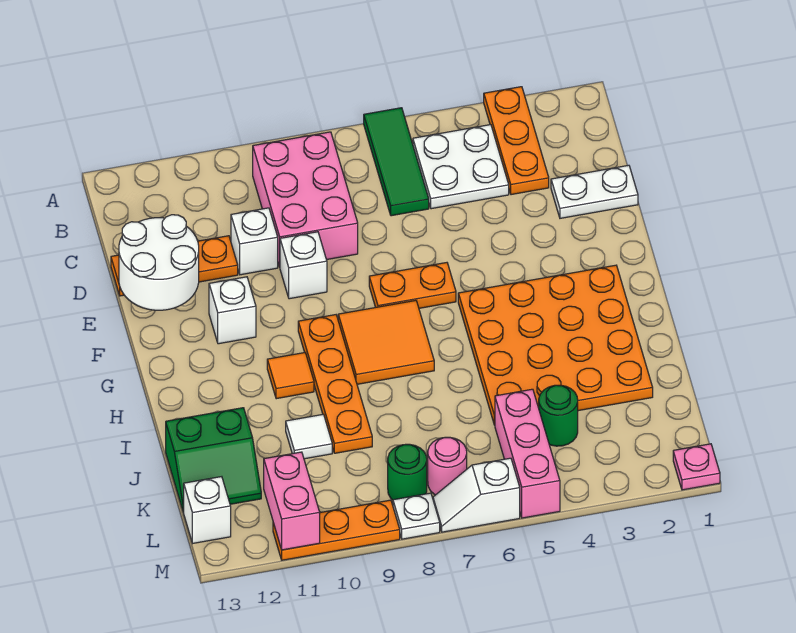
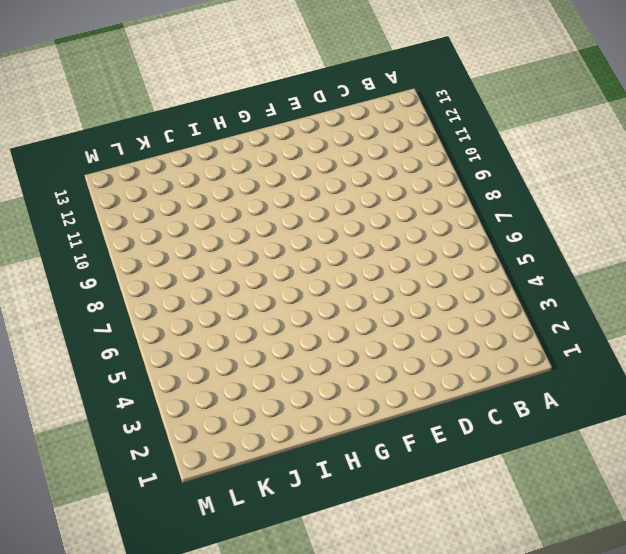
none -> orange plate A3:C3 level 1
none -> green tile A6:C6 level 1
none -> white plate B4:C5 level 1

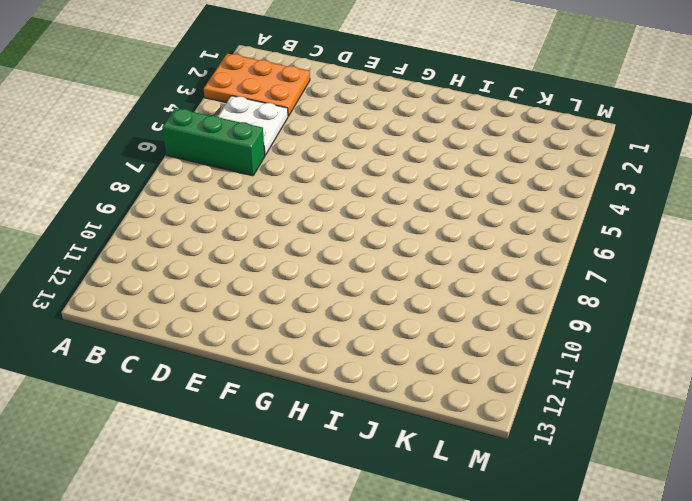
orange plate A2:C3 level 1 -> orange plate A3:C3 level 1
green brick A6:C6 level 1 -> green tile A6:C6 level 1
none -> pink brick B8:D9 level 1
none -> white plate D1:D2 level 1
none -> white brick D10 level 1

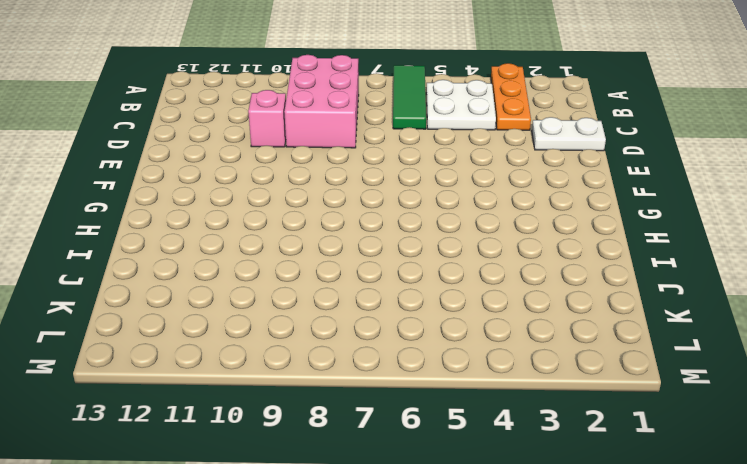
pink brick D10 level 1 -> white brick D10 level 1
none -> orange plate D11:D13 level 1
none -> white brick E9 level 1
none -> orange plate F6:F7 level 1

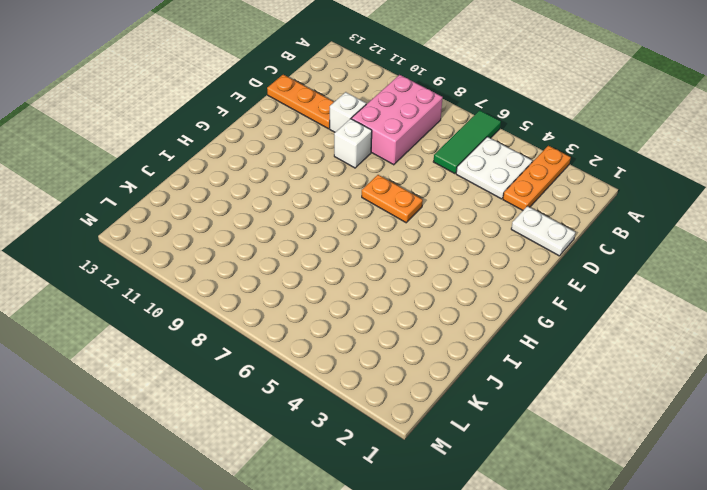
none -> white brick F11 level 1
none -> orange plate G2:J5 level 1
none -> orange tile G7:H8 level 1

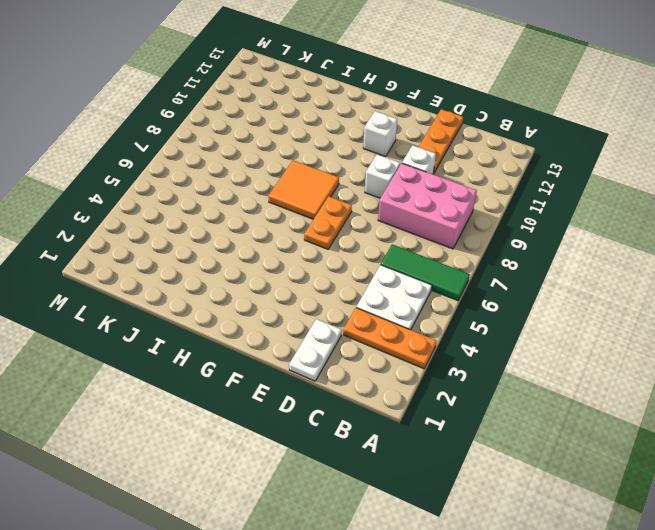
none -> orange plate G2:J5 level 1
none -> orange plate G9:J9 level 1
none -> orange tile H10 level 1

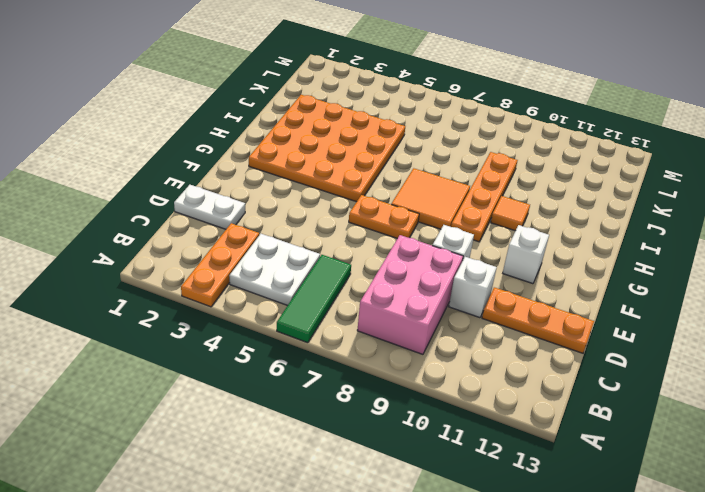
none -> white tile J10 level 1
none -> green slope J12:K13 level 1 top J
none -> green round brick K4 level 1

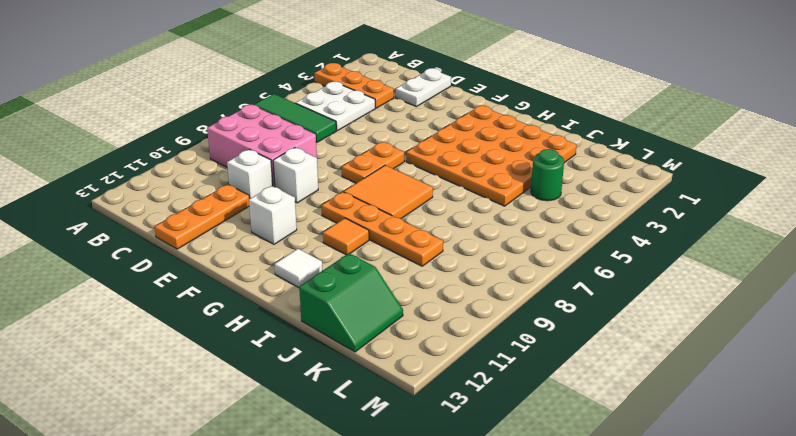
white tile H12 level 1 -> white tile J10 level 1
none -> pink brick K5:M5 level 1
none -> pink round brick L7 level 1
none -> green round brick L8 level 1

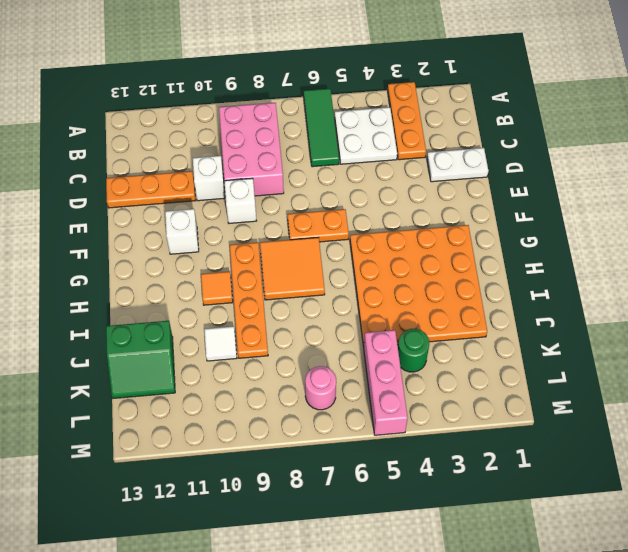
none -> green round brick L8 level 1
none -> white brick L13 level 1
none -> pink plate M1 level 1

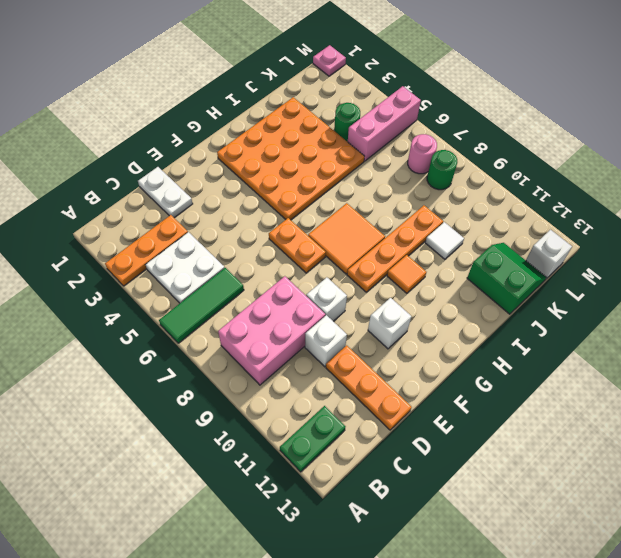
green plate A12:B12 level 1 -> none
none -> white slope M6:M7 level 1 top 6
none -> white plate M8 level 1
none -> orange plate M9:M11 level 1

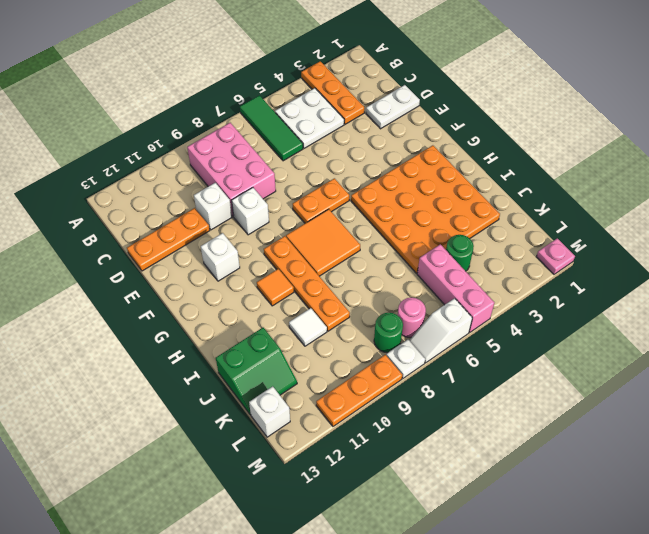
none -> white round brick D12:E13 level 2
none -> pink brick L11:M11 level 2

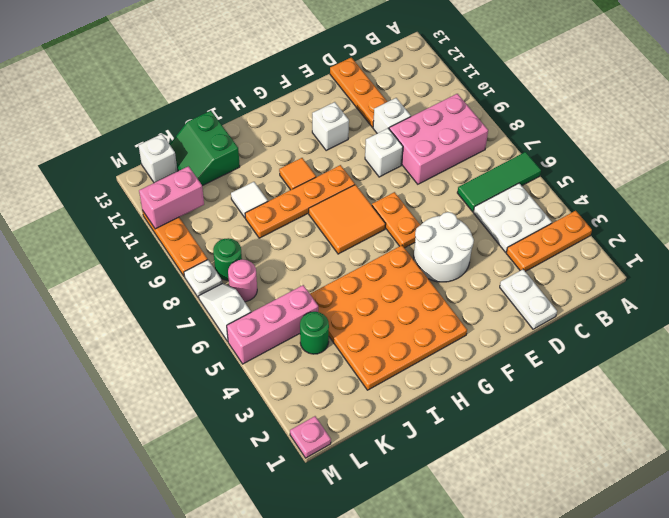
white round brick E4:F5 level 1 -> white round brick D12:E13 level 2

